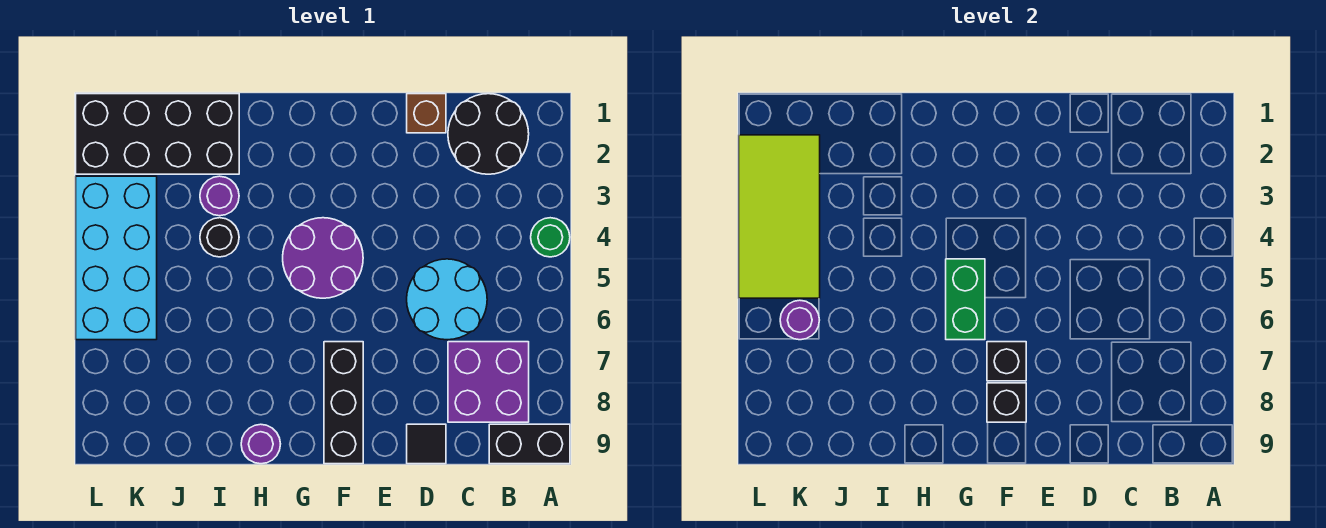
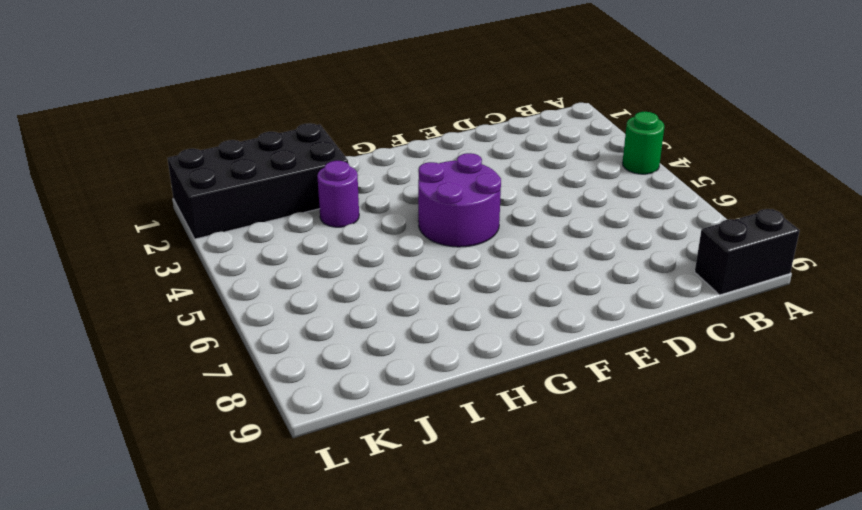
none -> black round brick B1:C2 level 1
none -> purple brick B7:C8 level 1
none -> cyan round brick C5:D6 level 1

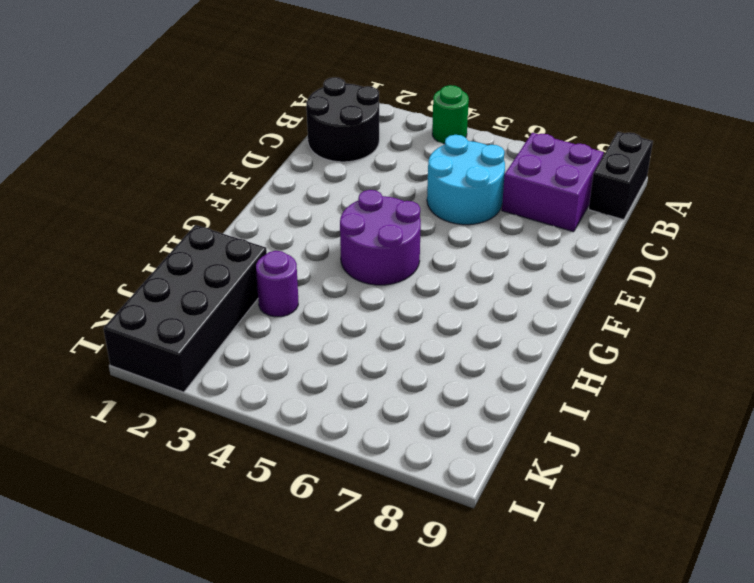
none -> brown brick D1 level 1
none -> black tile D9 level 1
none -> black brick F7:F9 level 1

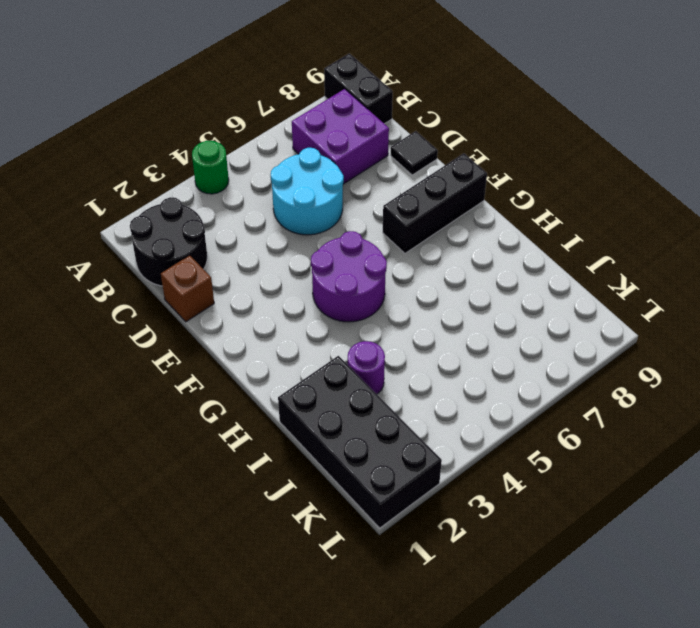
none -> purple round brick H9 level 1
none -> black round brick I4 level 1
none -> cyan brick K3:L6 level 1

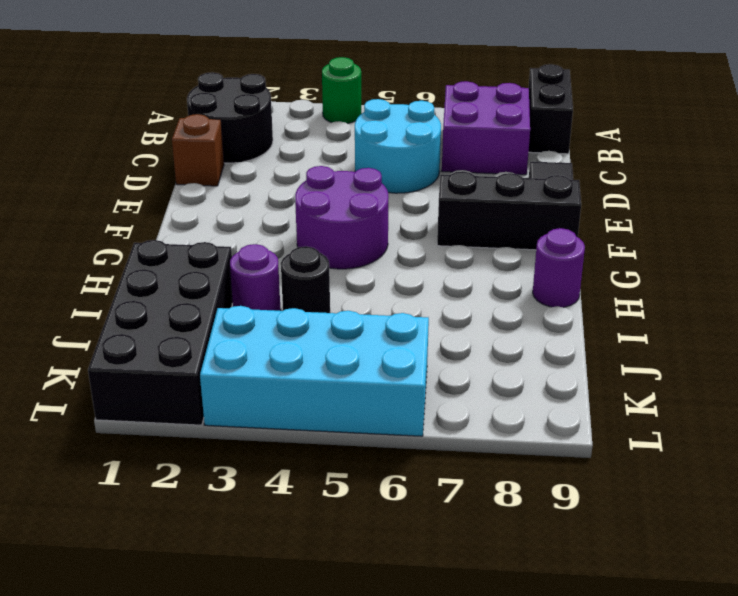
none -> black brick F7 level 2
none -> black brick F8 level 2
none -> green brick G5:G6 level 2

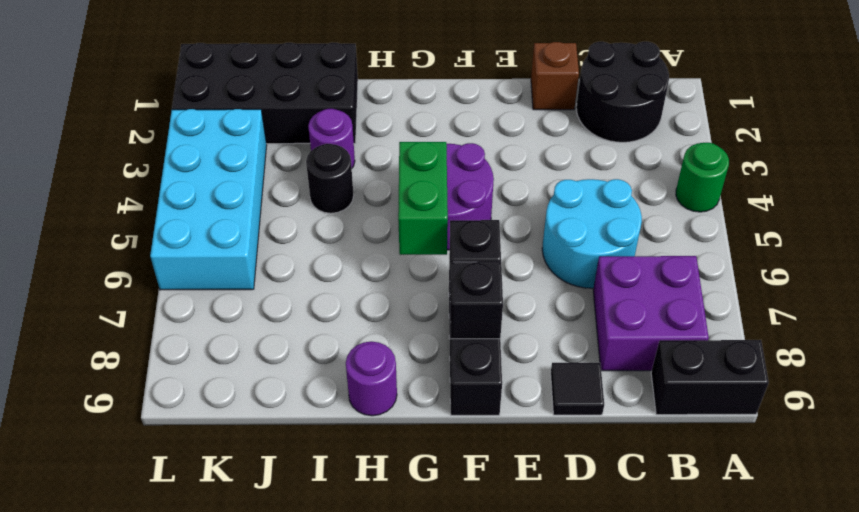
none -> lime tile K2:L5 level 2
none -> purple round brick K6 level 2

